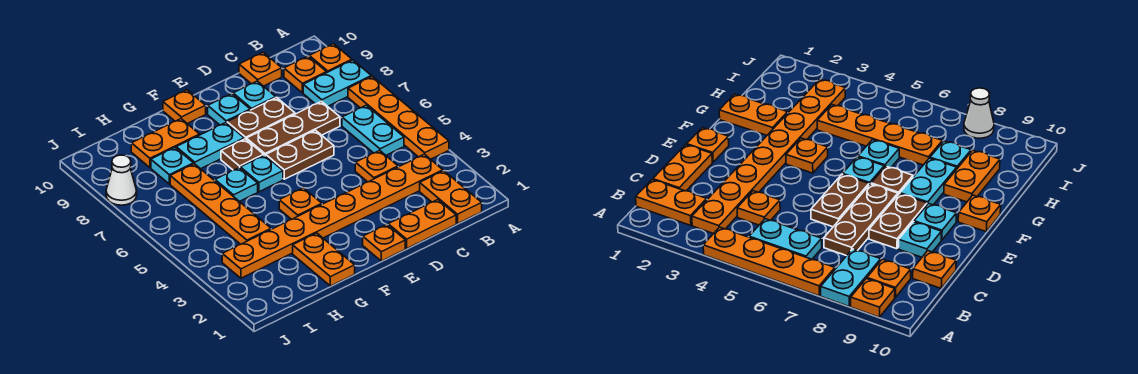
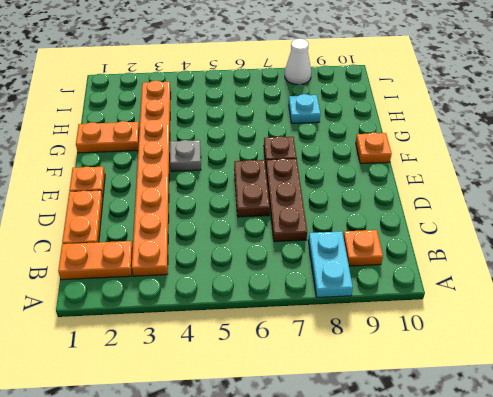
grey plate F4 level 1 -> orange plate F4 level 1
none -> orange plate A4:A7 level 1
none -> orange plate A9 level 1
none -> cyan plate B5:B6 level 1

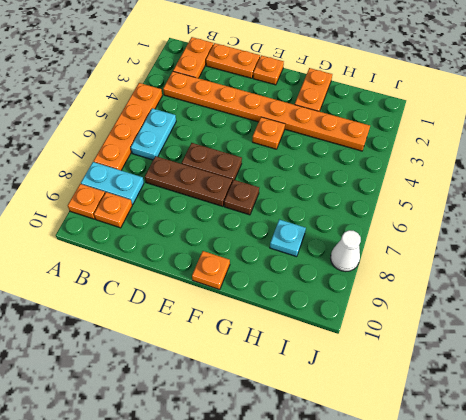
none -> orange plate C4 level 1
none -> orange plate C10 level 1
none -> brown plate D8:E8 level 1

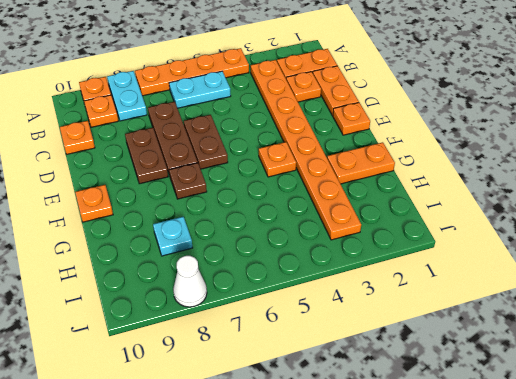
orange plate C2 level 1 -> orange plate C4 level 1
none -> cyan plate D9 level 1
none -> cyan plate E9 level 1
none -> cyan plate F6 level 1

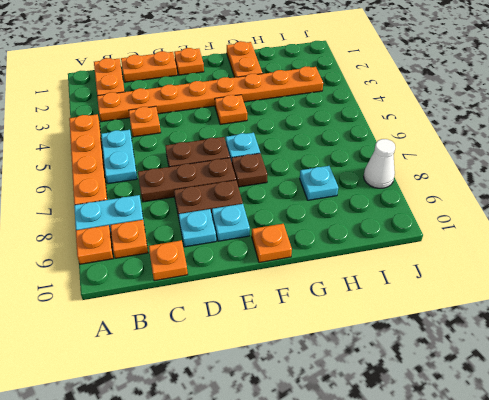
none -> cyan plate F8:G8 level 1
none -> cyan plate G6 level 1
none -> orange plate G9:H9 level 1

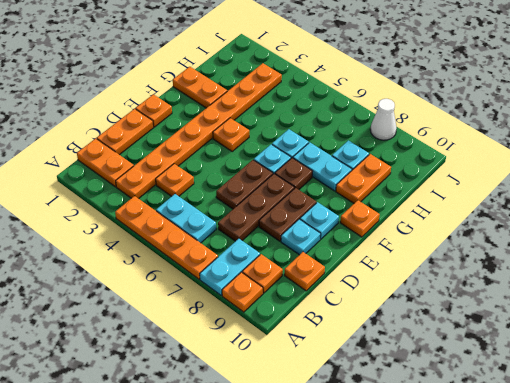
cyan plate G7:G8 level 1 -> cyan plate F8:G8 level 1
none -> orange plate H4:H7 level 1

